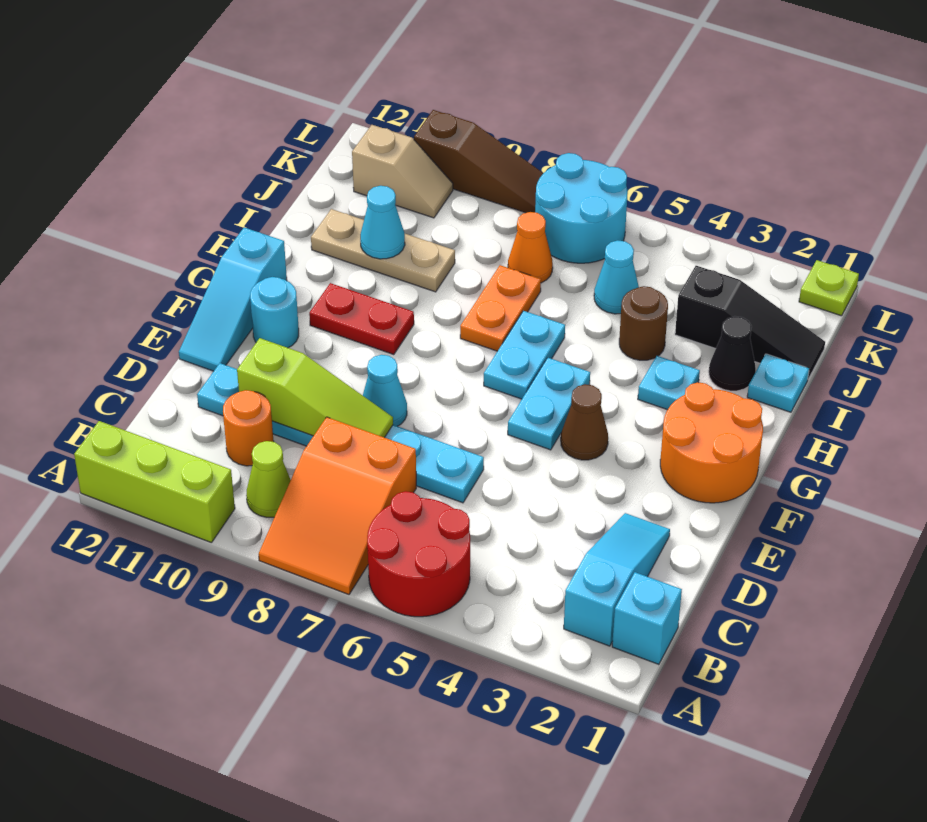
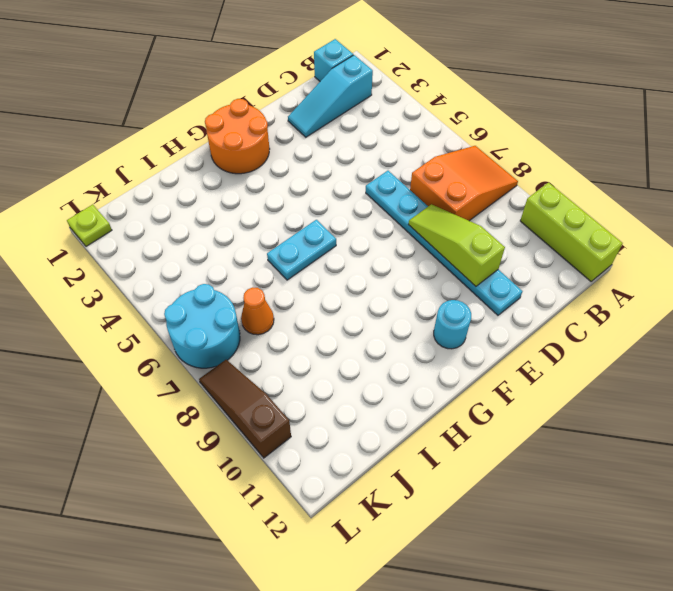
none -> red round brick A5:B6 level 1
none -> lime cone B9 level 1
none -> orange round brick C10 level 1
none -> cyan cone E8 level 1

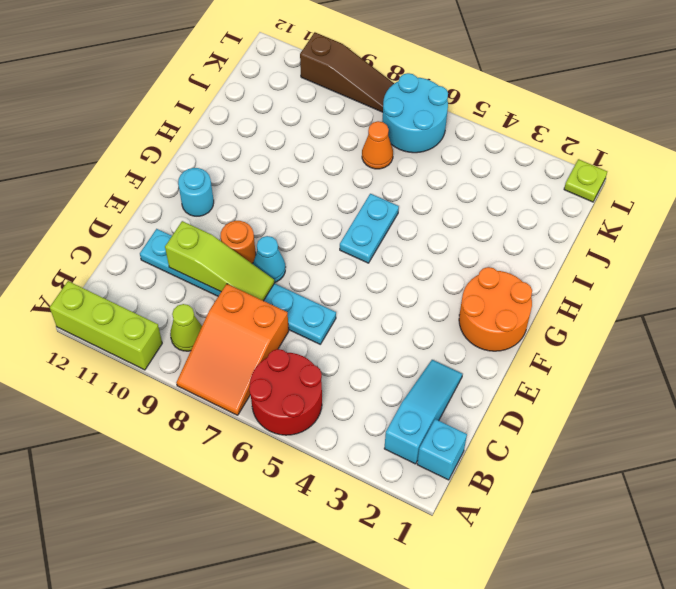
orange round brick E9 level 1 -> orange round brick C10 level 1
none -> cyan slope E12:G12 level 1 top G
none -> brown cone F4 level 1
none -> cyan plate F5:G5 level 1
none -> red plate G9:G10 level 1

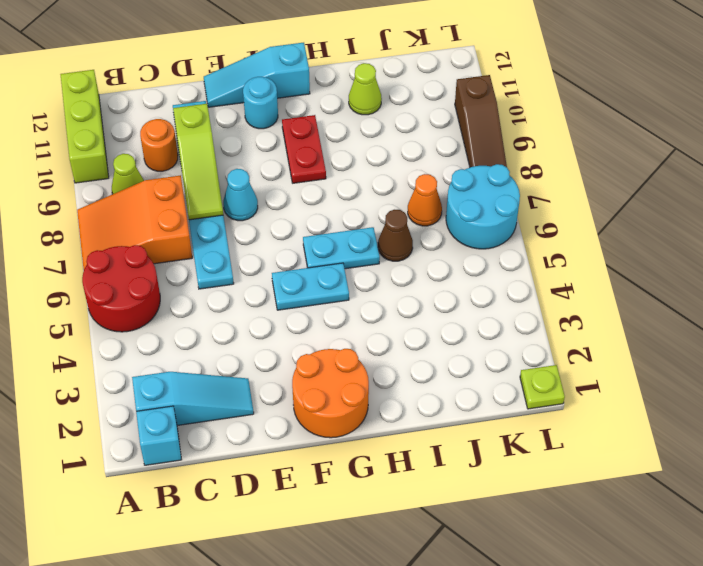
brown cone I6 level 1 -> brown cone F4 level 1
lime cone I11 level 1 -> tan plate I9:I11 level 1
none -> cyan plate H3 level 1
none -> orange plate H7:I7 level 1
none -> cyan plate I1 level 1
none -> black cone I2 level 1

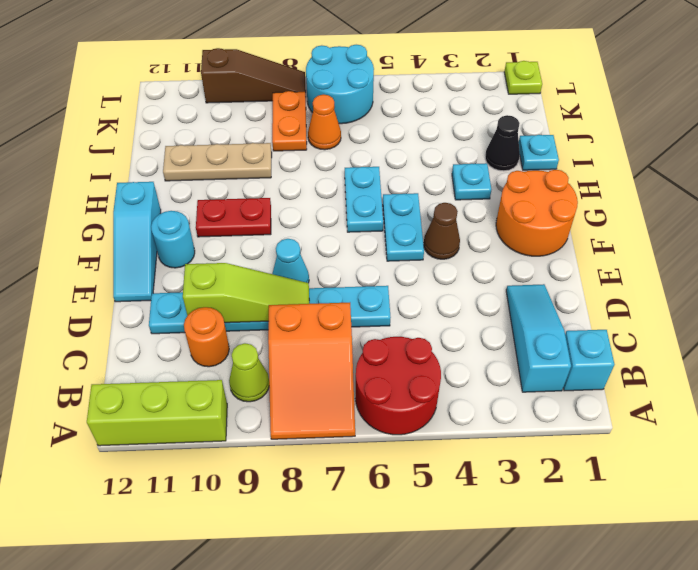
orange plate J8:K8 level 1 -> orange plate H7:I7 level 1
none -> brown round brick I4 level 1
none -> black slope J1:J3 level 1 top 3
none -> cyan cone J5 level 1
none -> tan slope K10:K11 level 1 top 11

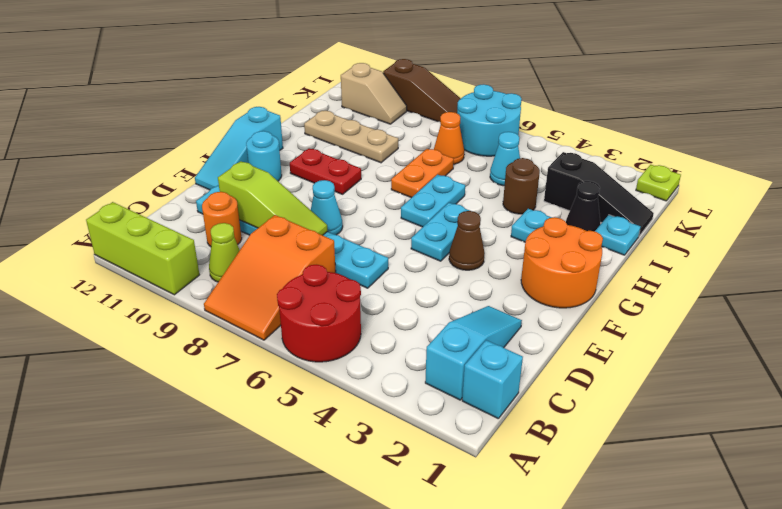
none -> cyan cone I10 level 2

